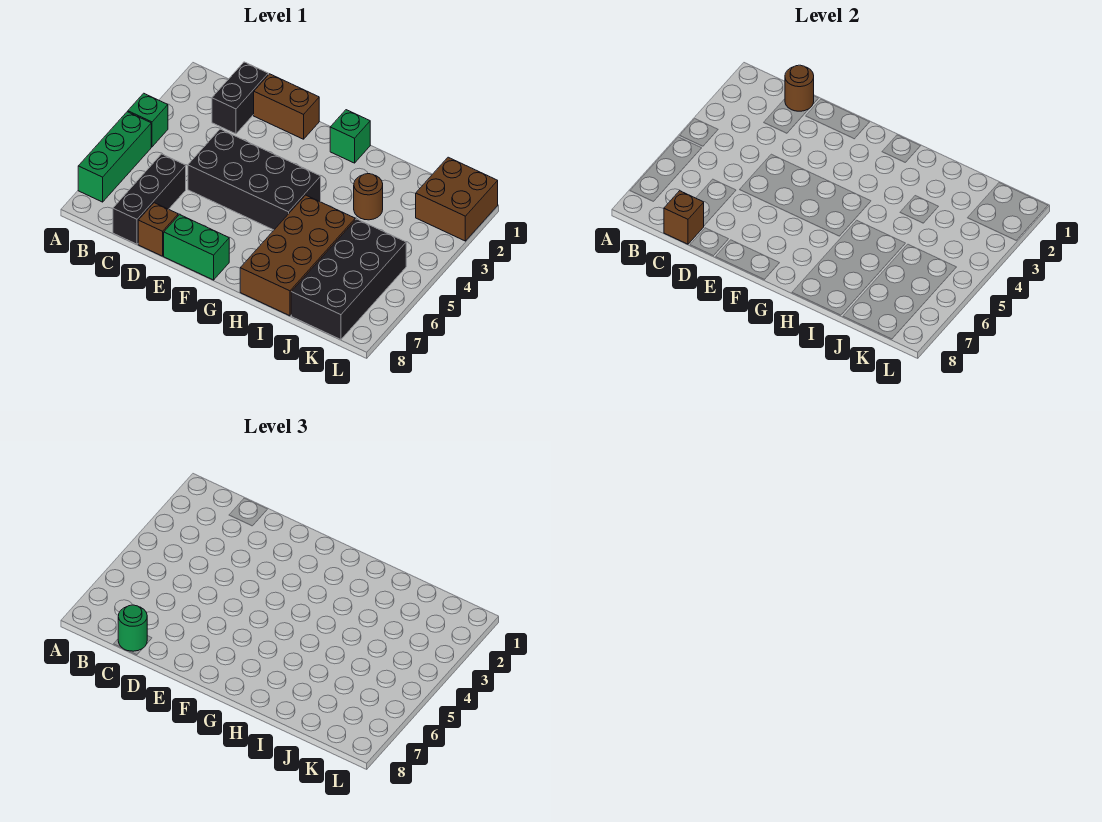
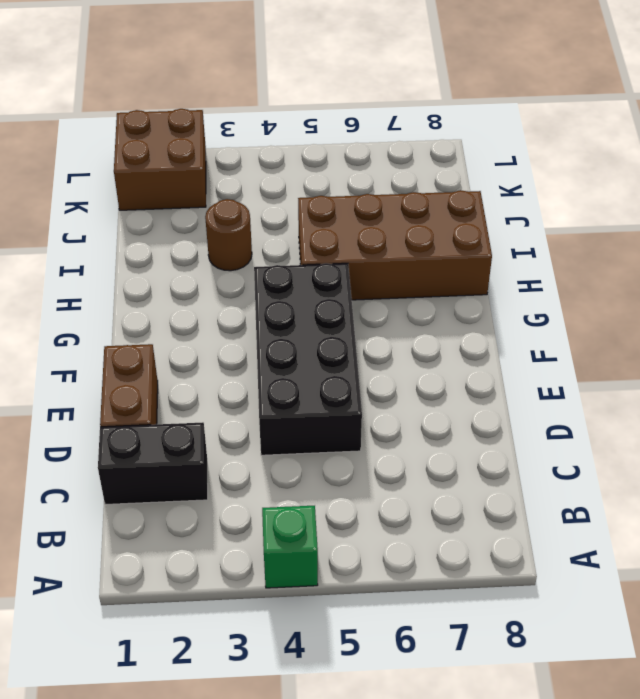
none -> green brick A5:A7 level 1
none -> black brick C6:C8 level 1
none -> brown brick D8 level 1

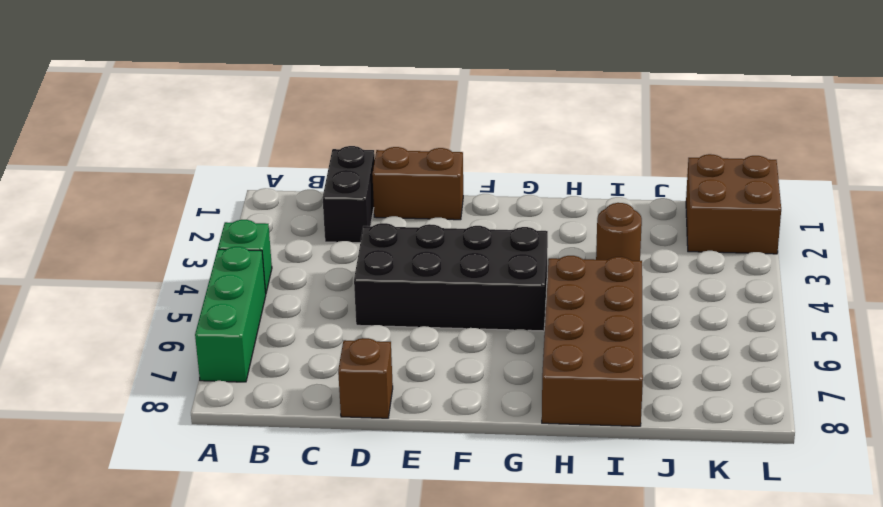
none -> black brick C6:C8 level 1
none -> green brick E8:F8 level 1
none -> green brick G1 level 1

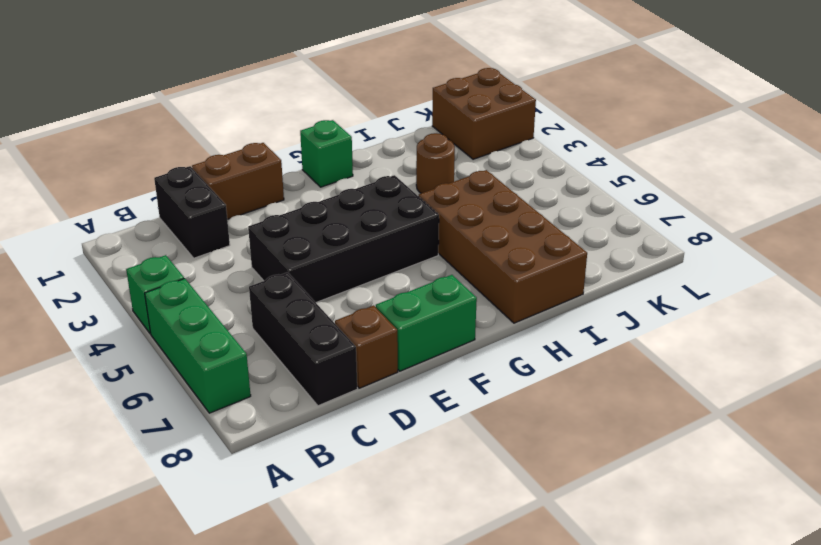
none -> black brick J5:K8 level 1
none -> brown round brick C1 level 2
none -> brown brick C8 level 2

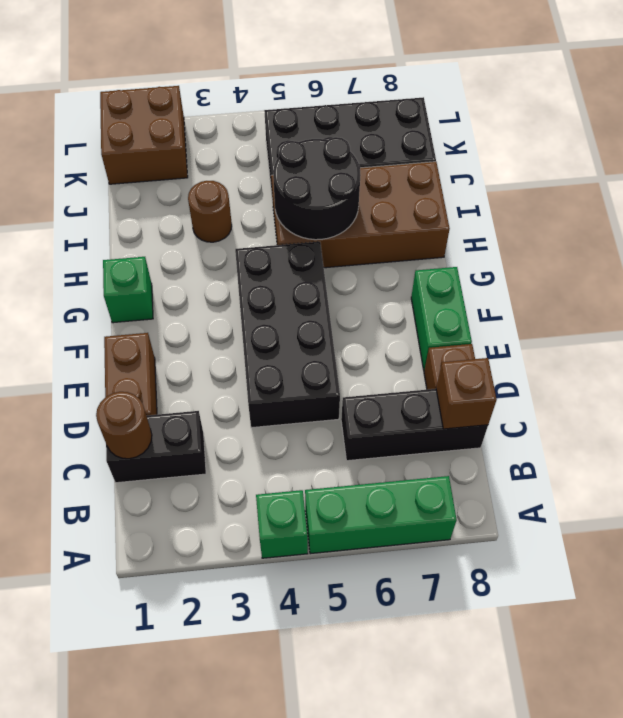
black round brick H5:I6 level 2 -> none
none -> green round brick C8 level 3

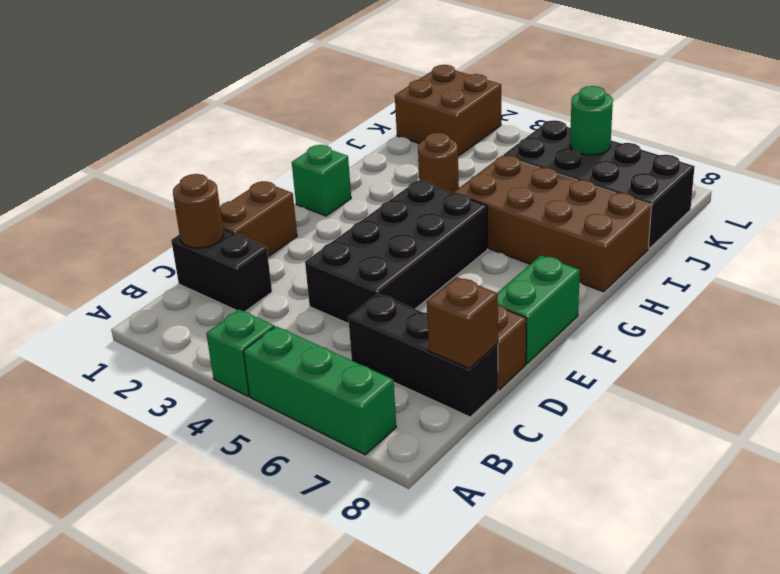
green round brick K6 level 2 -> green round brick C8 level 3

